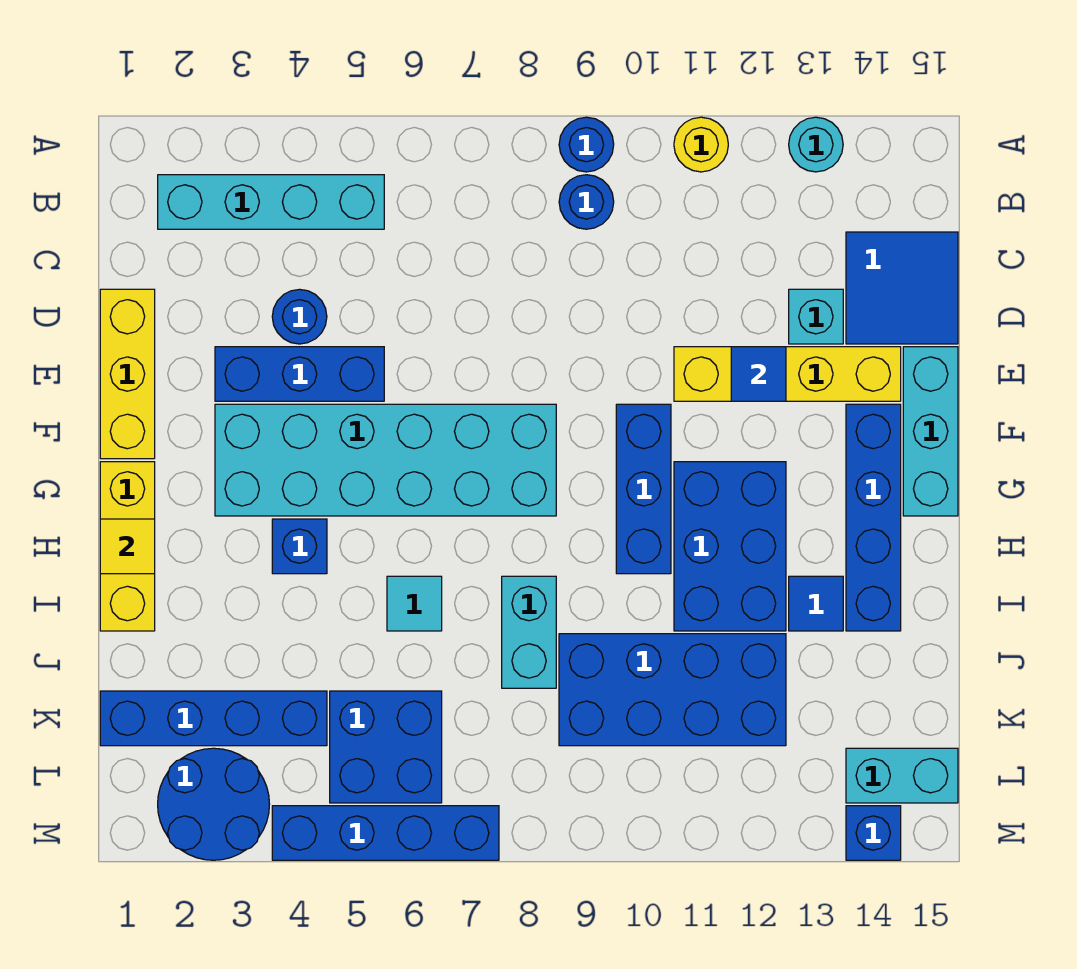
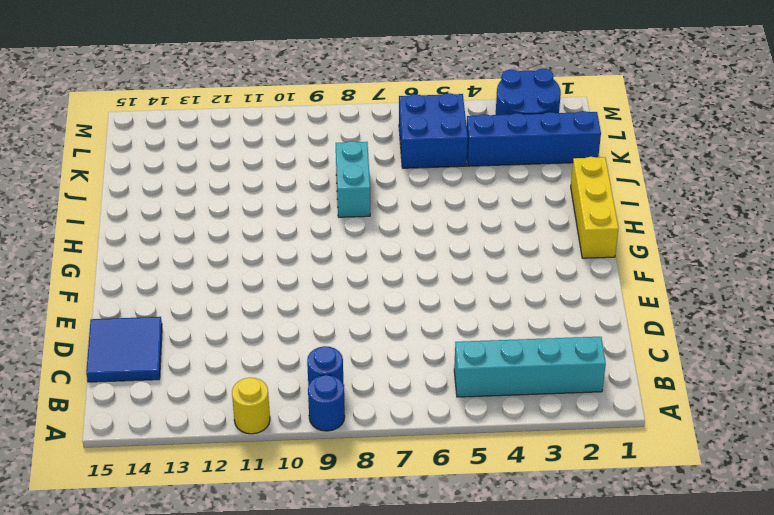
none -> cyan round brick A13 level 1
none -> yellow brick D1:F1 level 1
none -> blue round brick D4 level 1
none -> cyan brick D13 level 1

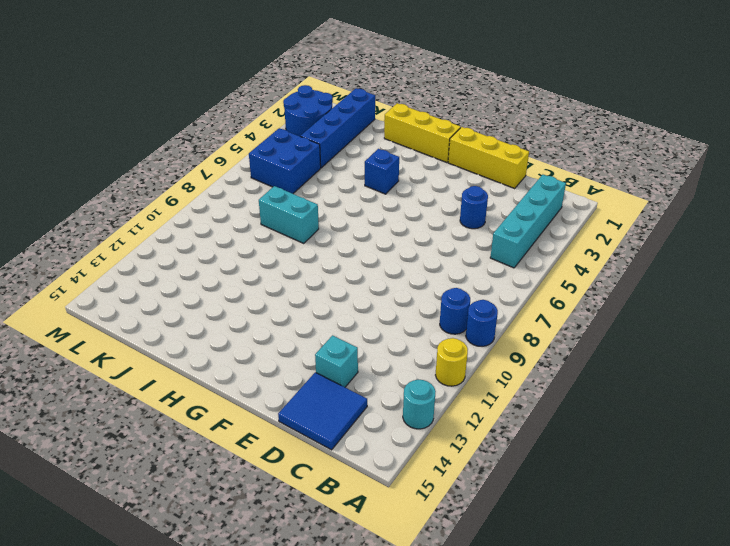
none -> blue brick E3:E5 level 1
none -> yellow brick E11:E14 level 1
none -> cyan brick E15:G15 level 1
none -> cyan brick F3:G8 level 1

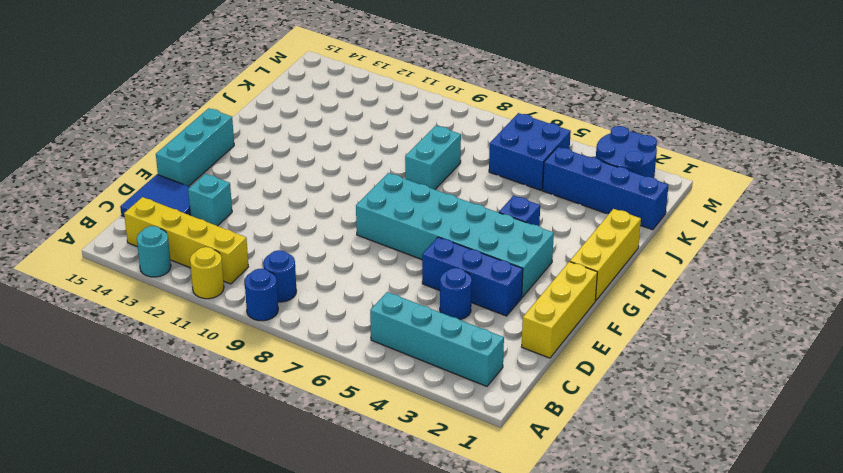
yellow brick B11:B14 level 1 -> yellow brick E11:E14 level 1
none -> blue brick F10:H10 level 1
none -> blue brick F14:I14 level 1
none -> blue brick G11:I12 level 1
none -> cyan tile I6 level 1

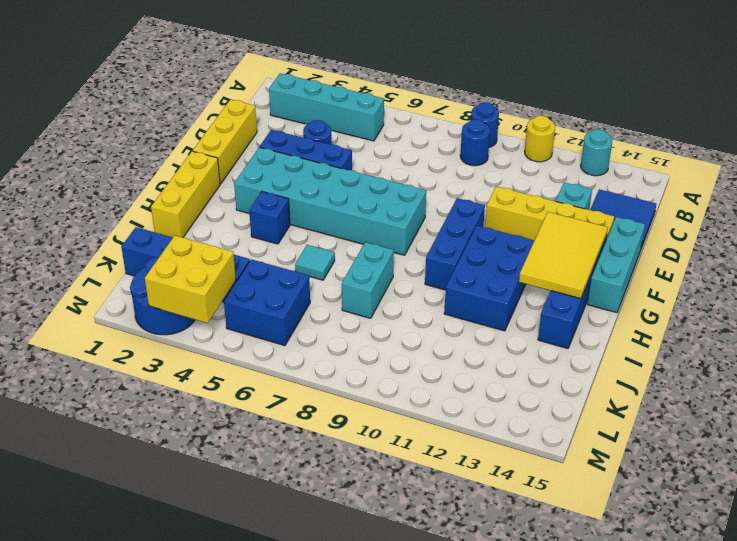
yellow tile F13:H14 level 2 -> none
yellow brick L3:M4 level 2 -> none
none -> blue tile I13 level 1
none -> blue brick J9:K12 level 1
none -> cyan brick L14:L15 level 1
none -> blue brick M4:M7 level 1

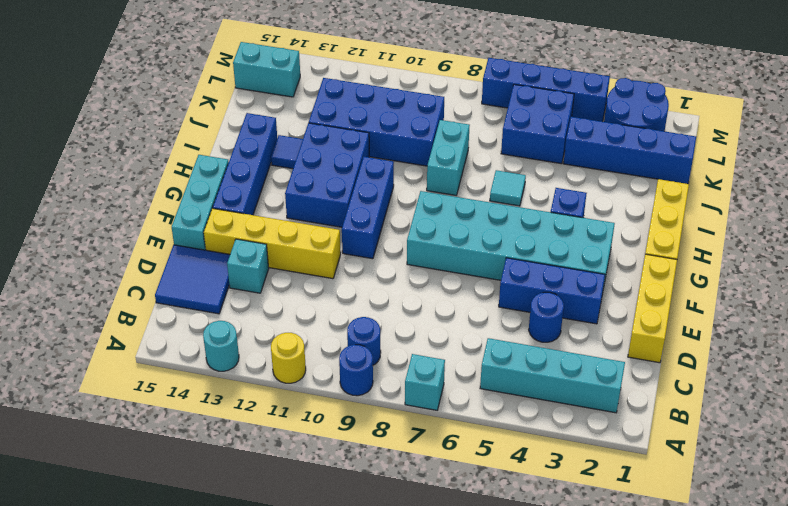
cyan brick A7 level 1 -> none
none -> blue brick M14 level 1
none -> blue tile E12 level 2
none -> yellow tile H1 level 2

